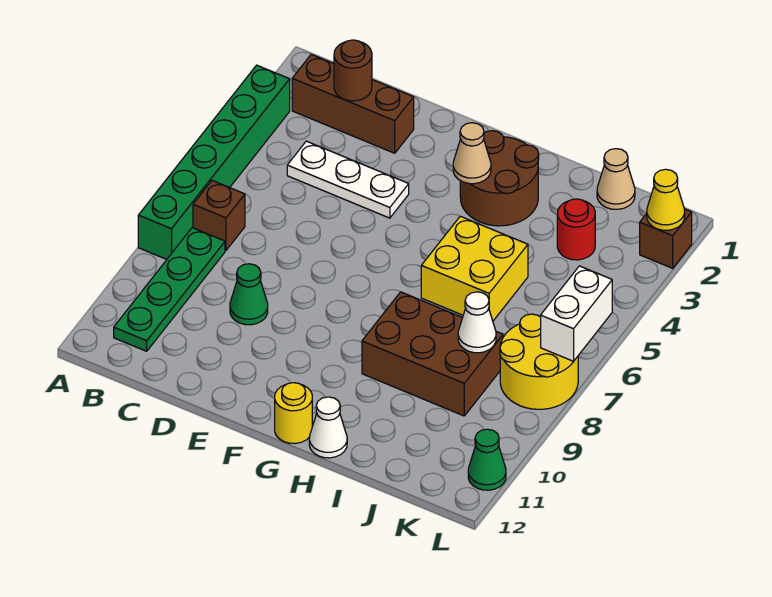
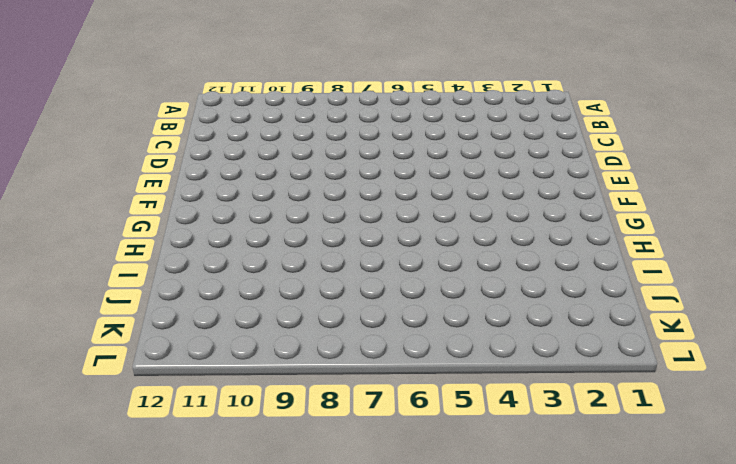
none -> green brick A3:A8 level 1
none -> brown brick B2:D2 level 1
none -> brown brick B7 level 1

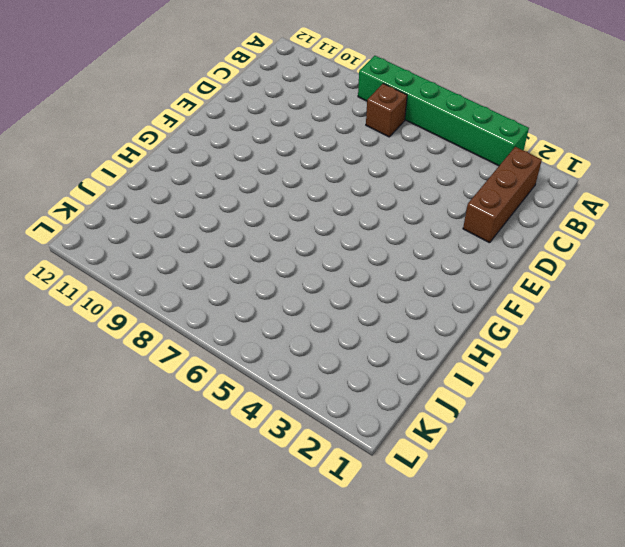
none -> green plate B8:B11 level 1
none -> white plate C4:E4 level 1
none -> green cone D9 level 1

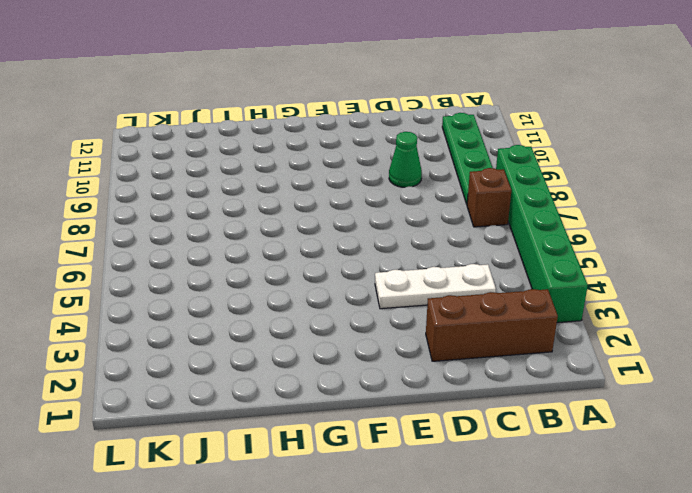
none -> brown round brick G2:H3 level 1
none -> yellow round brick G12 level 1
none -> yellow brick H5:I6 level 1

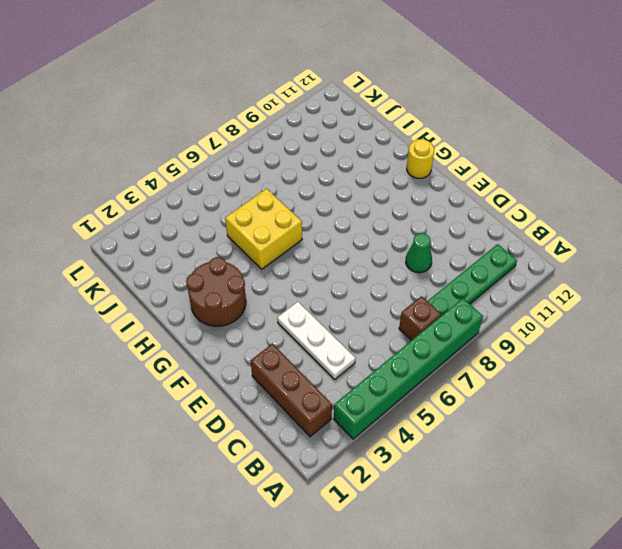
none -> brown brick H8:J9 level 1
none -> white cone H12 level 1
none -> tan cone J1 level 1

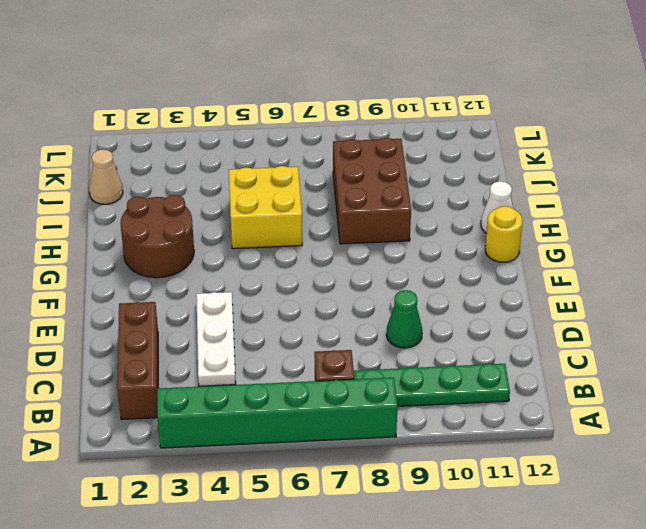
none -> red round brick J3 level 1
none -> yellow round brick K7:L8 level 1
none -> brown brick L2 level 1

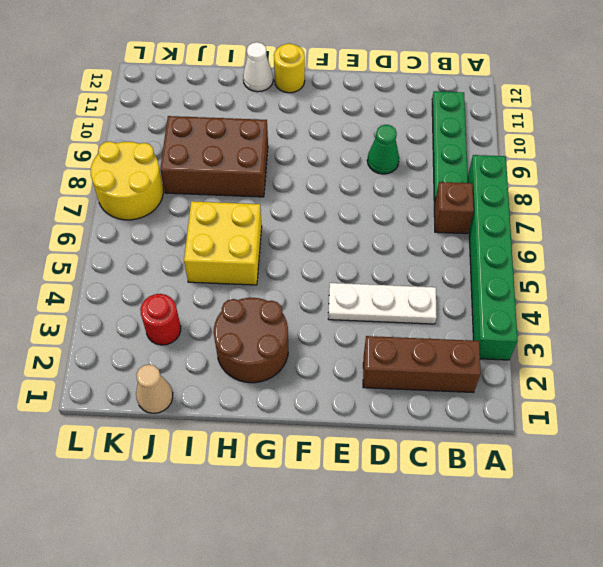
none -> brown brick L2 level 1
none -> green cone L11 level 1
none -> brown round brick C2 level 2

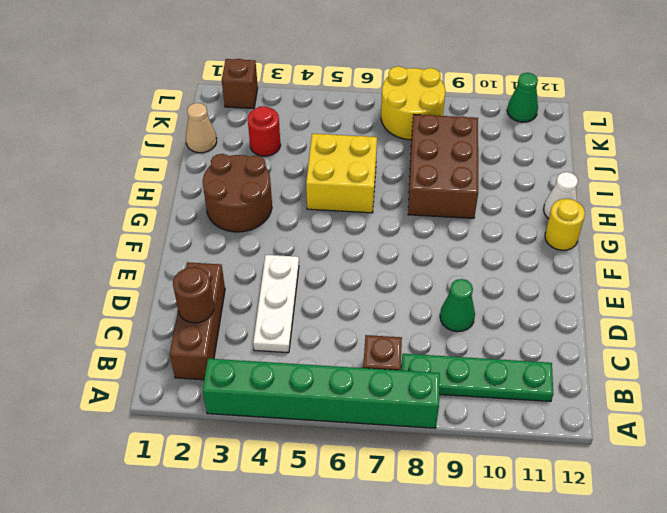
none -> tan cone G3 level 2
none -> white cone J8 level 2
none -> yellow cone L2 level 2

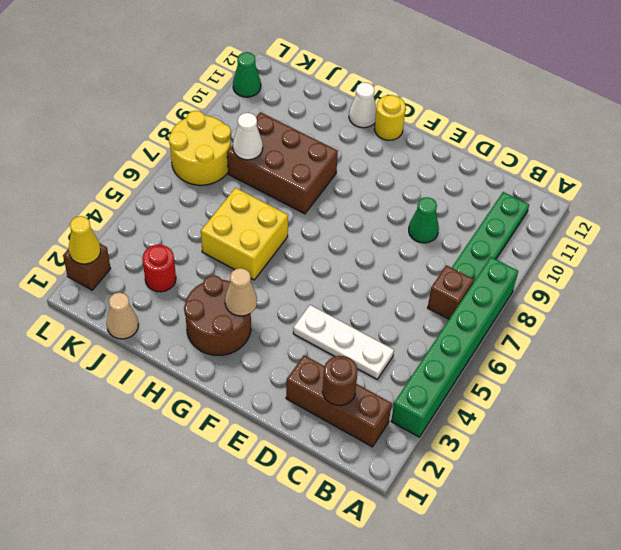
none -> white brick L6:L7 level 2

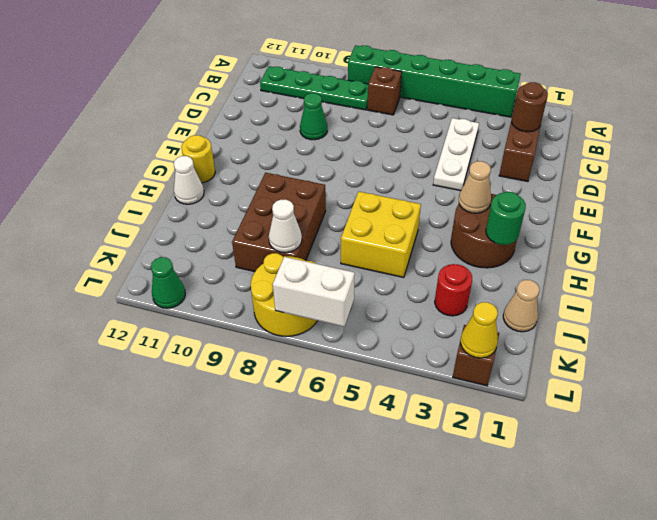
green round brick H2 level 2 -> none

